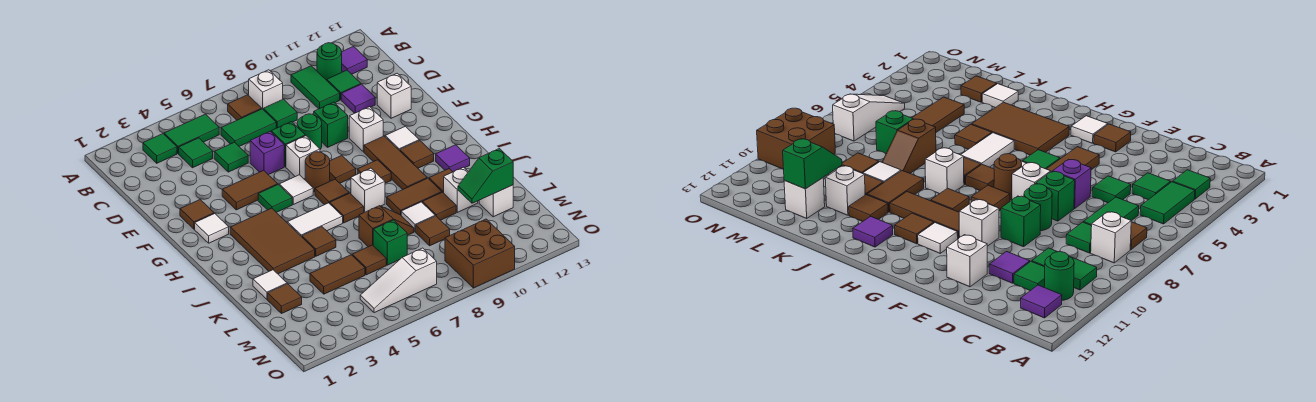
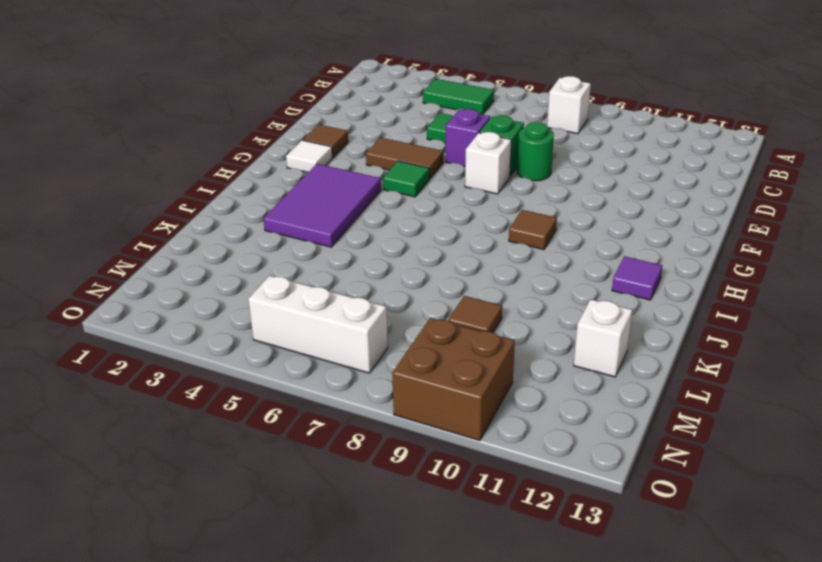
purple tile H3:J4 level 1 -> brown tile H3:J4 level 1
white brick N5:N7 level 1 -> white slope N5:N7 level 1 top 7
none -> green tile B3 level 1
none -> brown tile B7 level 1
none -> green tile B10:C10 level 1
none -> green round brick B11 level 1

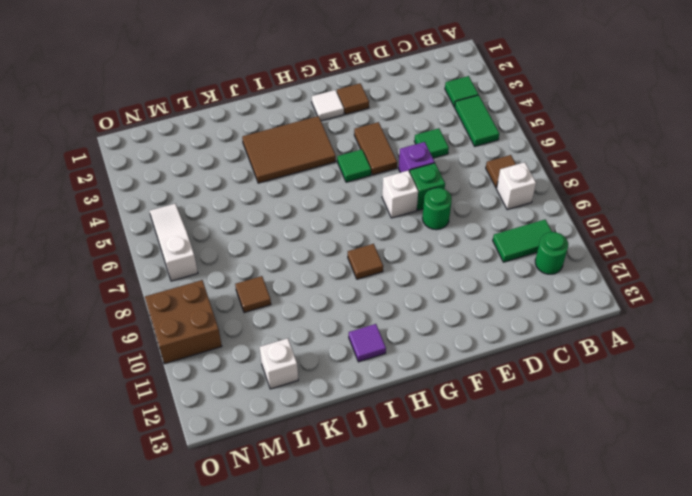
none -> purple tile B12 level 1
none -> green tile C4 level 1
none -> green tile C6:C7 level 1
none -> green tile C8 level 1

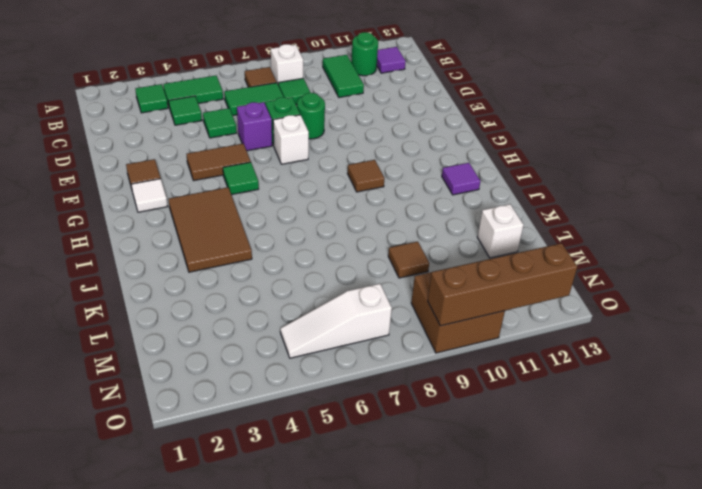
brown brick O9:O12 level 2 -> none
none -> green tile C11 level 1
none -> purple tile D11 level 1
none -> green brick E9 level 1
none -> white brick E12 level 1

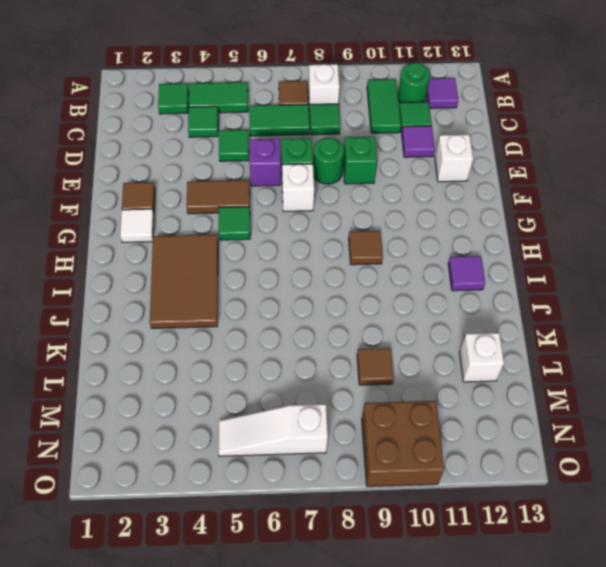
none -> white brick F10 level 1
none -> white tile G6 level 1
none -> brown round brick G7 level 1
none -> brown tile G8 level 1

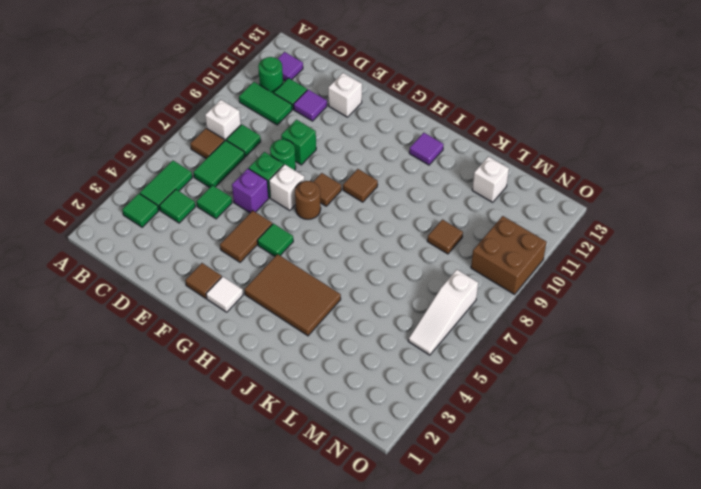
none -> white brick F10 level 1
none -> white tile G6 level 1
none -> brown tile G10:I10 level 1
none -> white tile G11 level 1

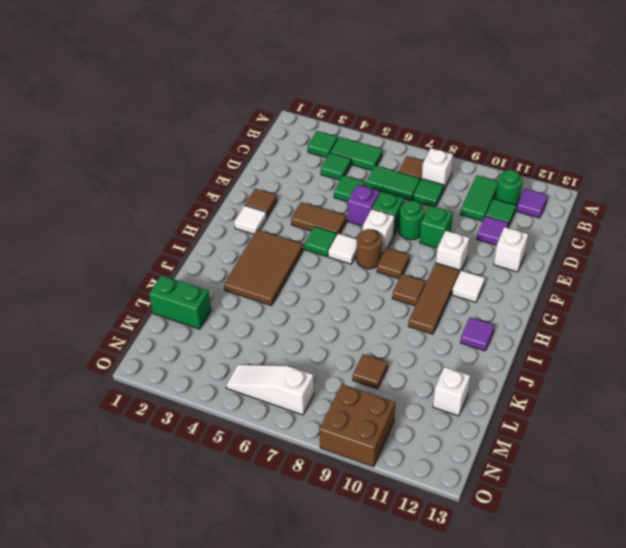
green brick L1:L2 level 1 -> brown tile L2 level 1
none -> brown tile H7 level 1
none -> brown tile H11 level 1
none -> white tile I5:I6 level 1
none -> brown tile I7 level 1

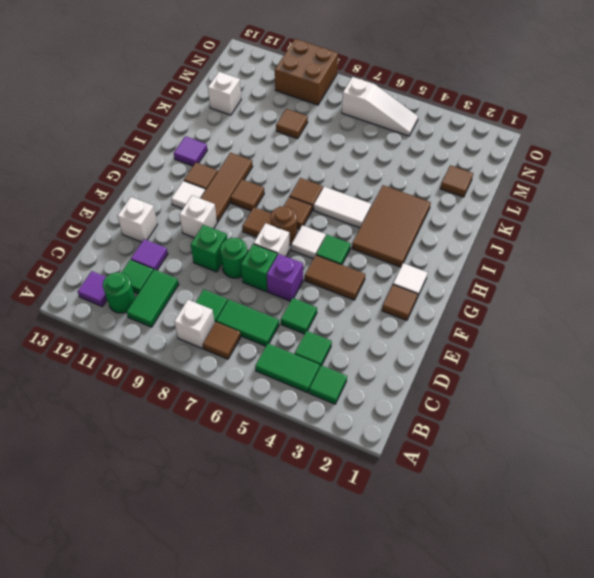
none -> white brick I8 level 1
none -> brown tile J5 level 1
none -> brown tile J9:J10 level 1
none -> brown tile J11 level 1

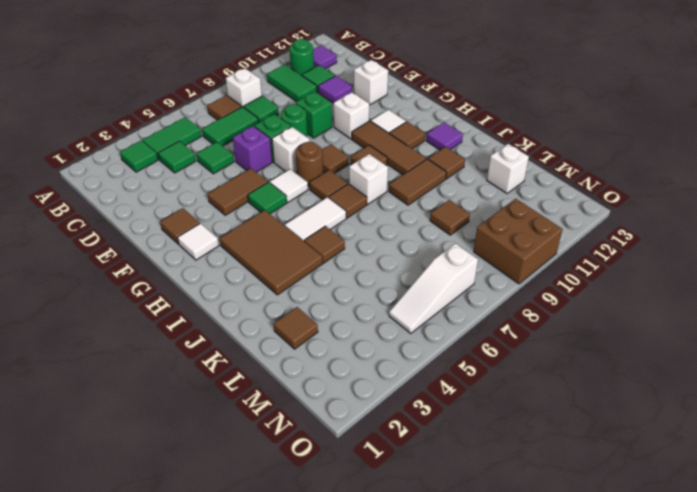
none -> white tile K2 level 1
none -> brown slope K7:K8 level 1 top 7
none -> white tile K9 level 1
none -> brown tile K10 level 1

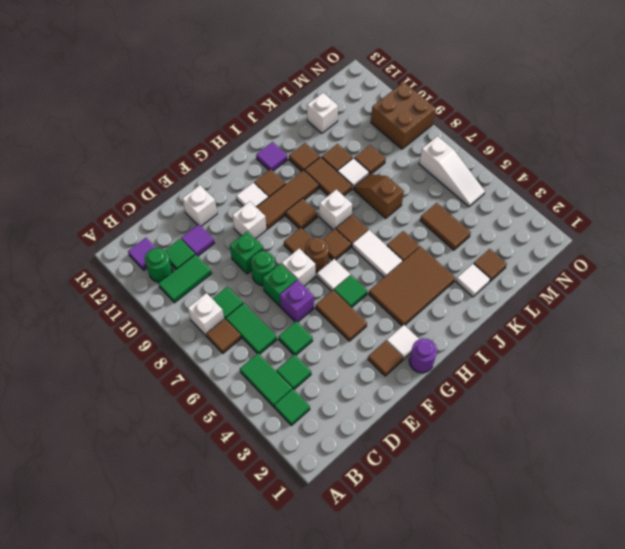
purple round brick G1 level 1 -> none
none -> white brick K11 level 1
none -> brown tile L6 level 1
none -> green brick L7 level 1
none -> green slope L11:L12 level 2 top 12

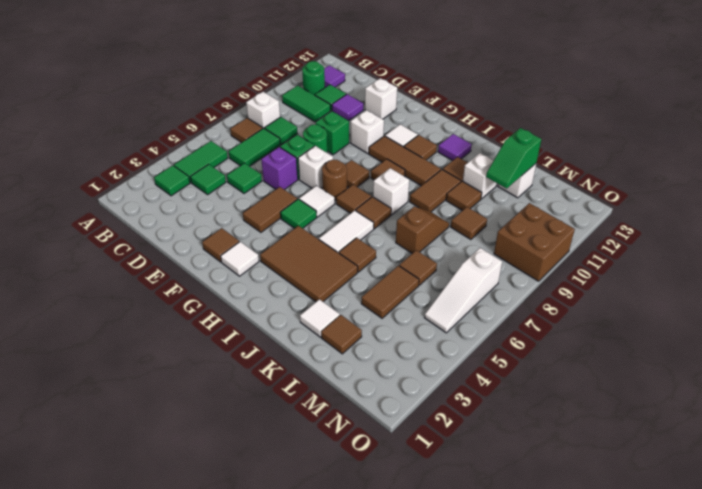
none -> white tile K9 level 1
none -> green brick L7 level 1

